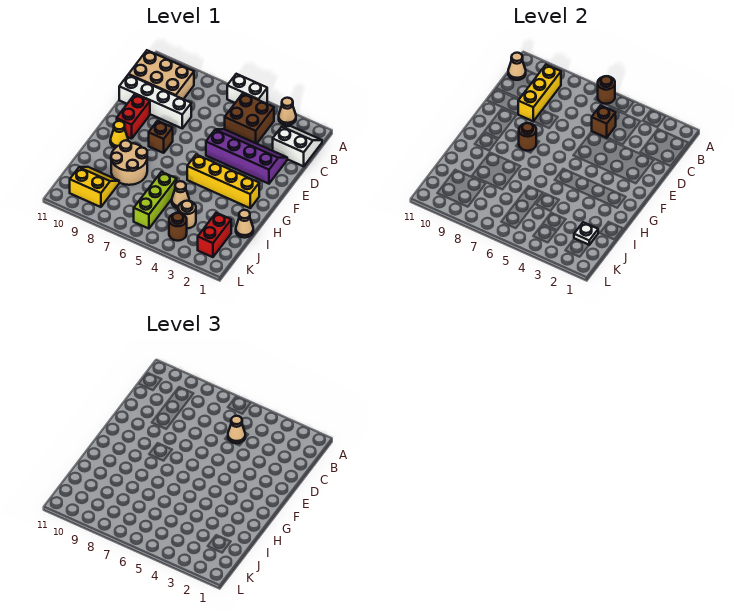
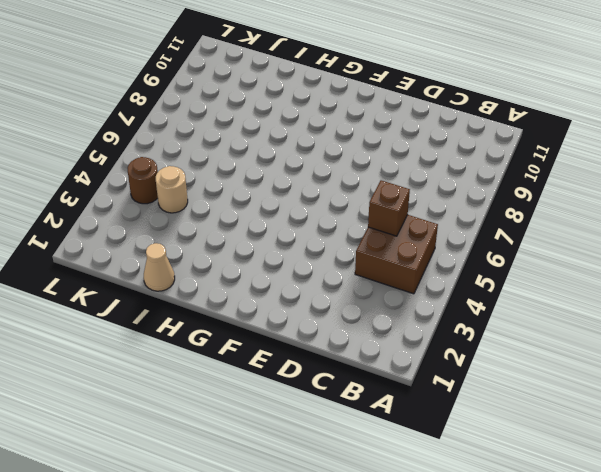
none -> tan cone A3 level 1
none -> white brick A5:A6 level 1
none -> white slope B1:C2 level 1 top C

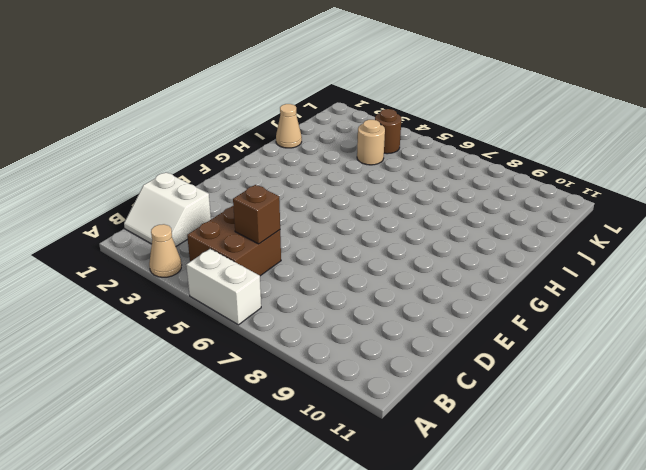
none -> tan brick B9:C11 level 1
none -> purple slope D2:E5 level 1 top E
none -> white brick D8:D11 level 1

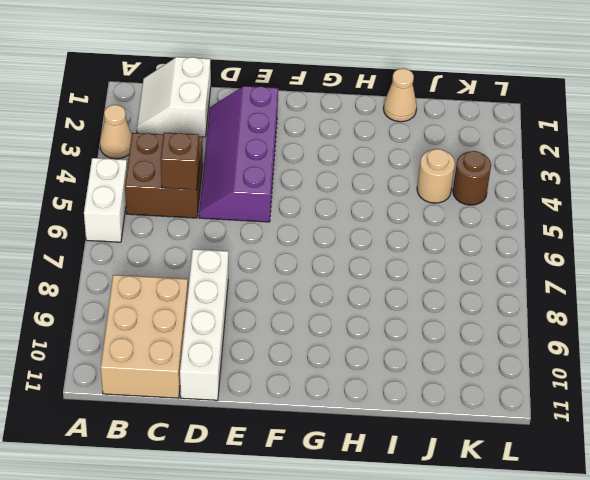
none -> red brick E10:F10 level 1
none -> brown brick F8 level 1
none -> yellow brick G2:G5 level 1

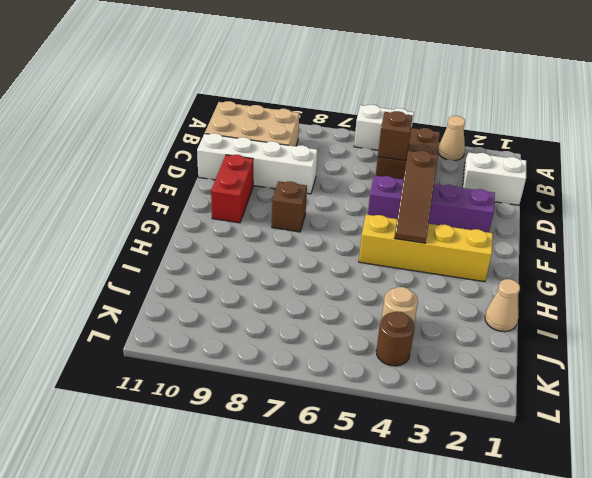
brown slope E4:G4 level 2 top E -> none
none -> yellow cone G10 level 1
none -> tan round brick H8:I9 level 1
none -> tan cone I5 level 1

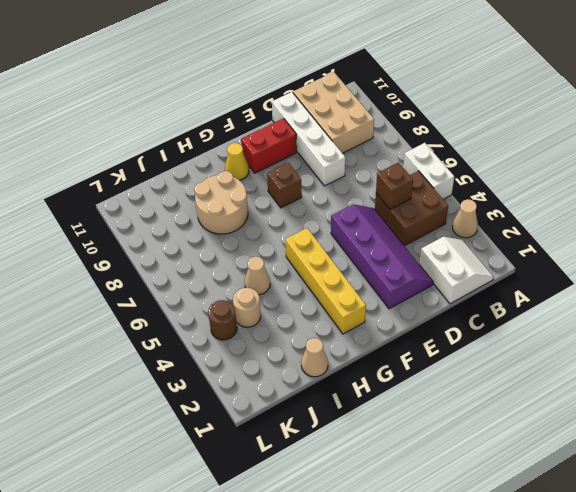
none -> lime brick I6:K6 level 1
none -> red brick J2:K2 level 1
none -> yellow slope J9:K10 level 1 top K

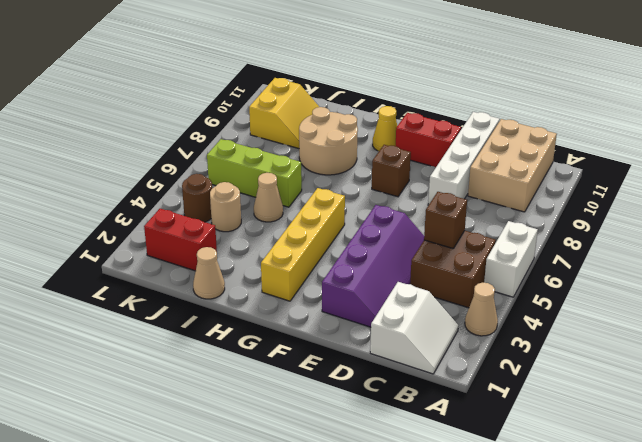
none -> brown round brick A6 level 2
none -> yellow brick B9:D9 level 2
none -> tan cone B11 level 2

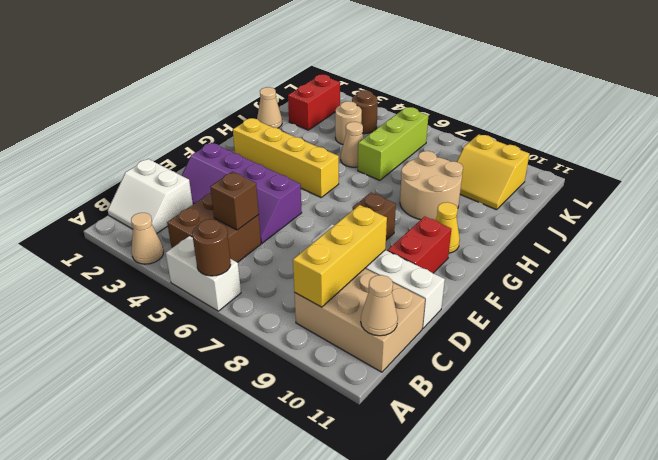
none -> brown round brick F8 level 2
none -> white plate J2 level 2
none -> tan cone C5 level 3

